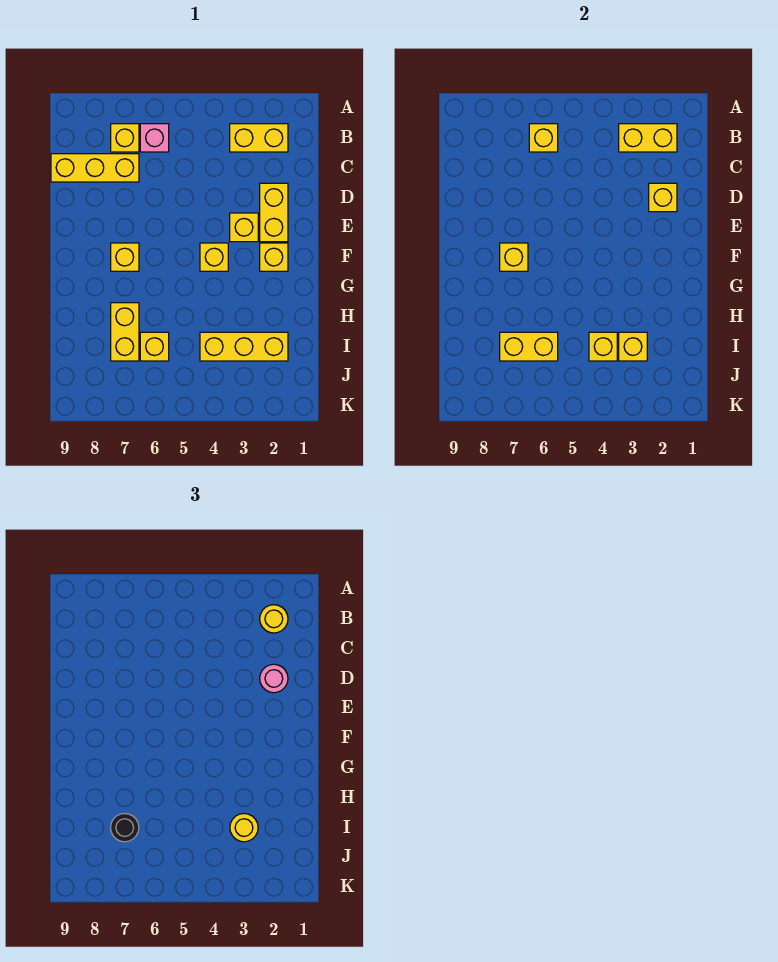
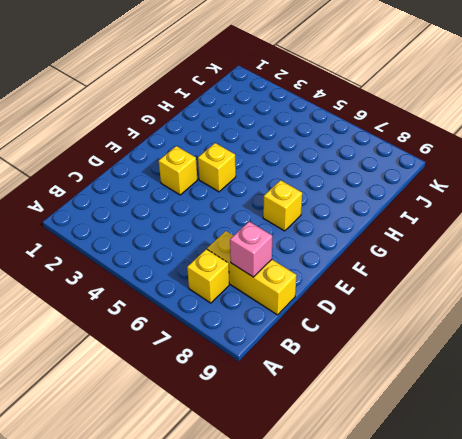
pink brick C8 level 2 -> pink brick B6 level 1
none -> yellow brick B2:B3 level 1
none -> yellow brick D2:E2 level 1
none -> yellow brick F2 level 1

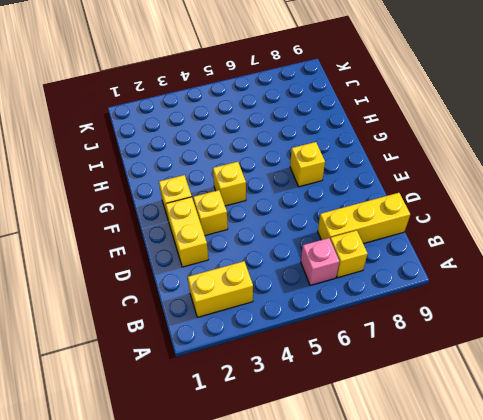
none -> yellow brick H7:I7 level 1
none -> yellow brick I2:I4 level 1
none -> yellow brick I6 level 1

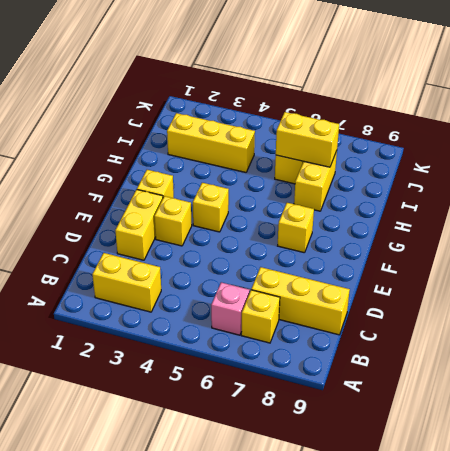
none -> yellow brick B2:B3 level 2
none -> yellow brick B6 level 2
none -> yellow brick D2 level 2

